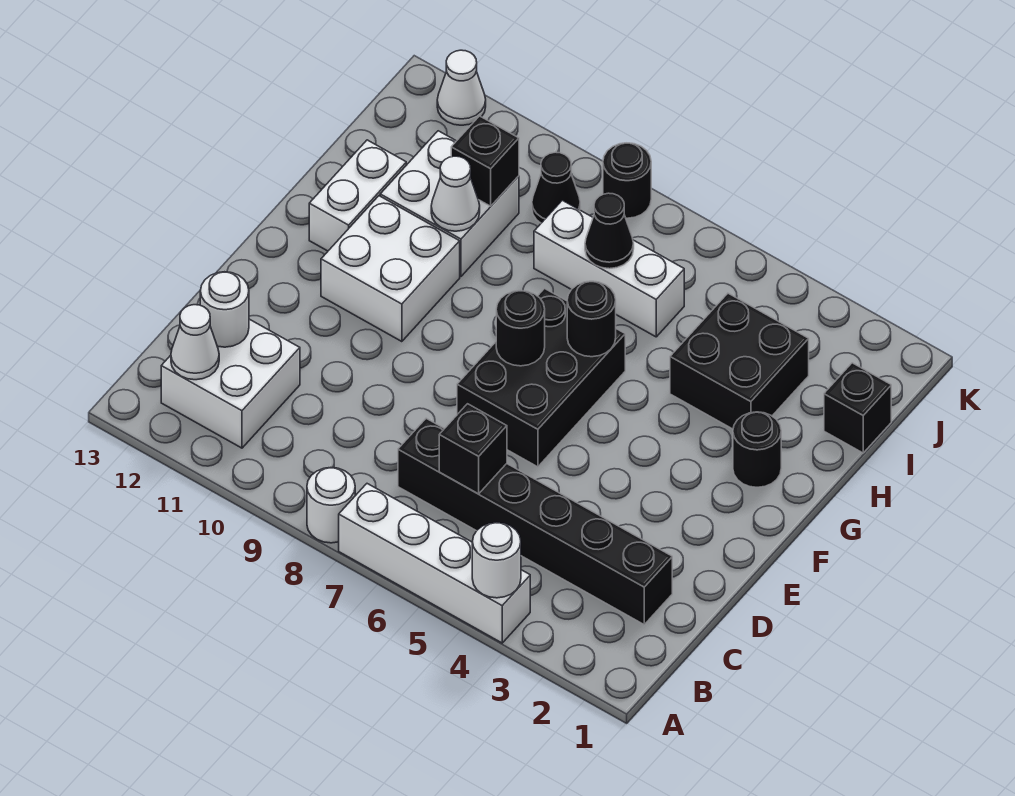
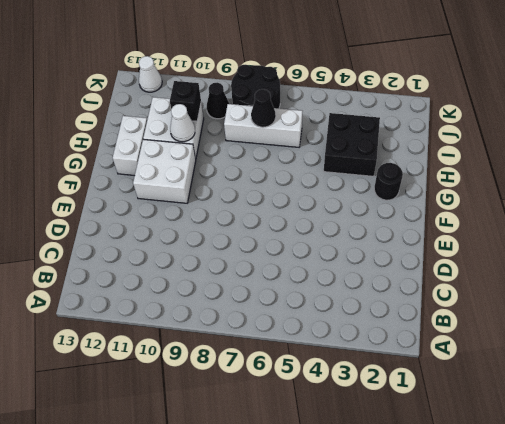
black round brick J7:K8 level 1 -> black round brick K8 level 1
none -> white brick A4:A7 level 1
none -> white round brick A8 level 1
none -> white brick B11:C12 level 1

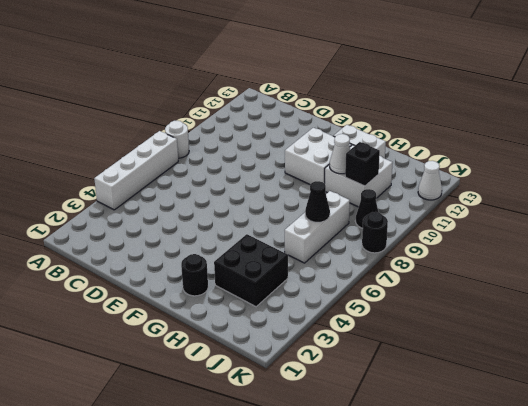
none -> white brick B11:C12 level 1
none -> black brick C2:C7 level 1
none -> black brick E6:G7 level 1

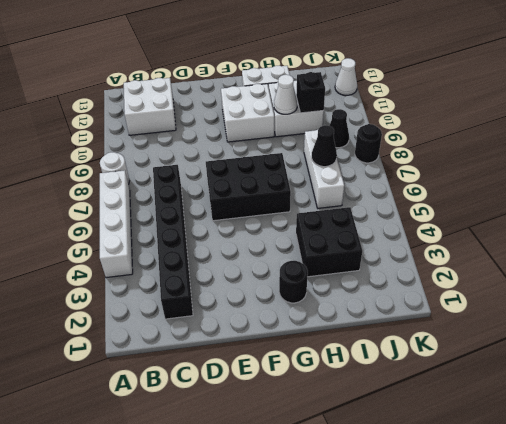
none -> black brick I1 level 1
none -> white round brick A4 level 2
none -> white cone B12 level 2

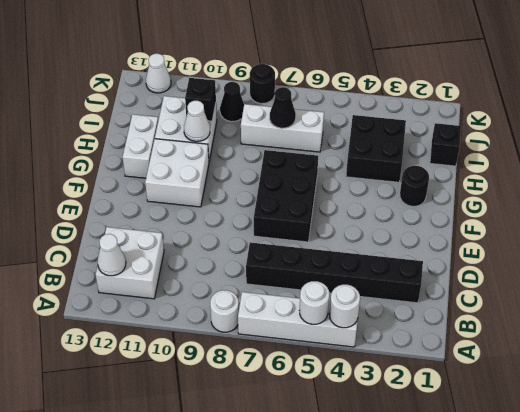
white round brick A5 level 2 -> white round brick C12 level 2
none -> black brick C6 level 2
none -> black round brick F7 level 2
none -> black round brick G6 level 2

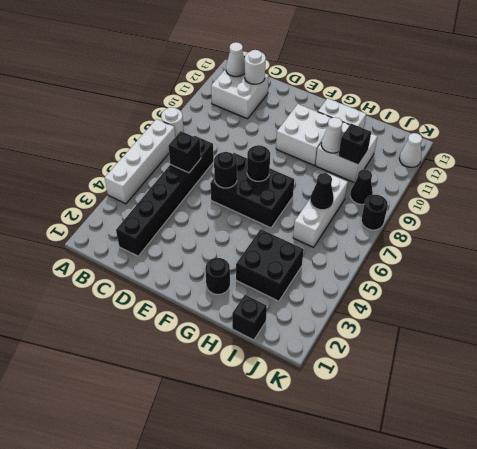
black round brick E6 level 2 -> black round brick G6 level 2
none -> white round brick A4 level 2

